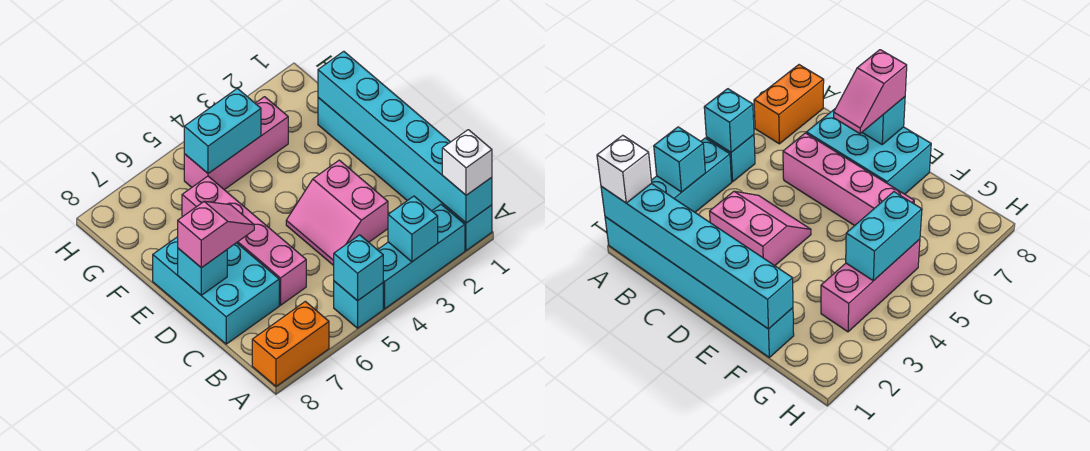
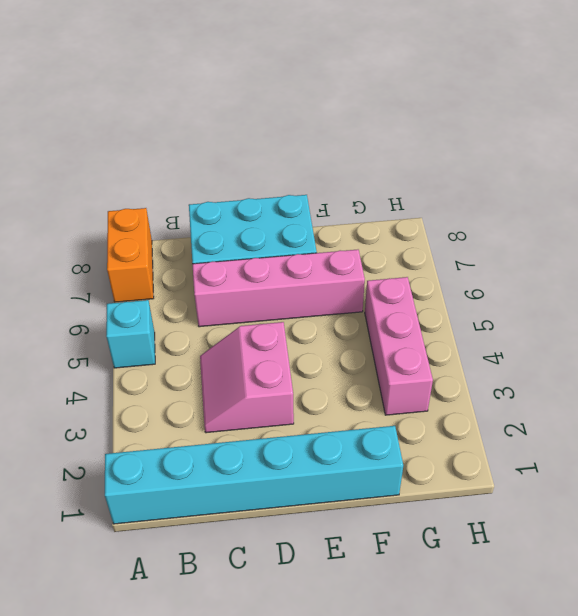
pink slope C3:D4 level 1 top D -> pink slope C3:D4 level 1 top 3
none -> cyan brick A2:A4 level 1
none -> cyan brick A1:F1 level 2
none -> cyan brick A3 level 2

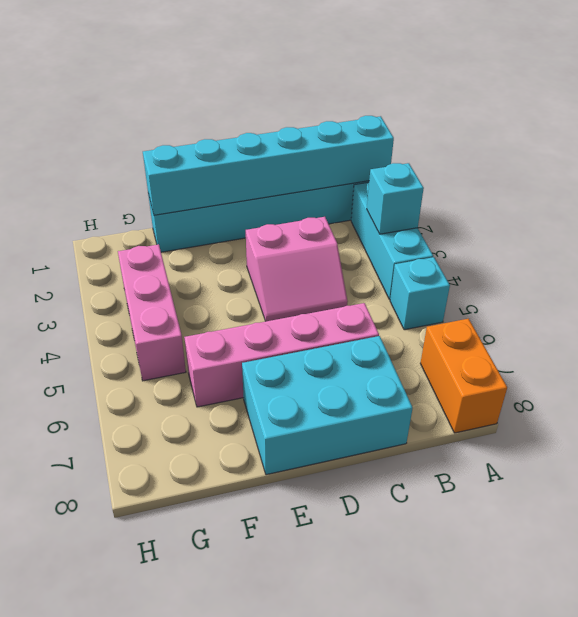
none -> cyan brick A5 level 2
none -> cyan brick D8 level 2
none -> cyan brick G4:G5 level 2

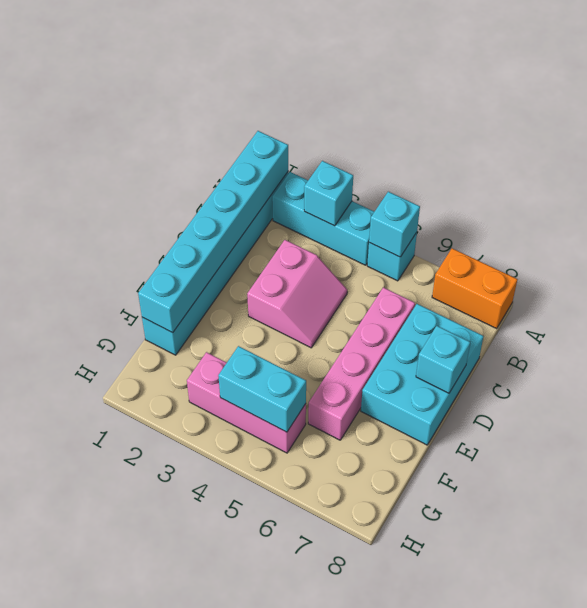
none -> white brick A1 level 3
none -> pink slope D7:D8 level 3 top 8

